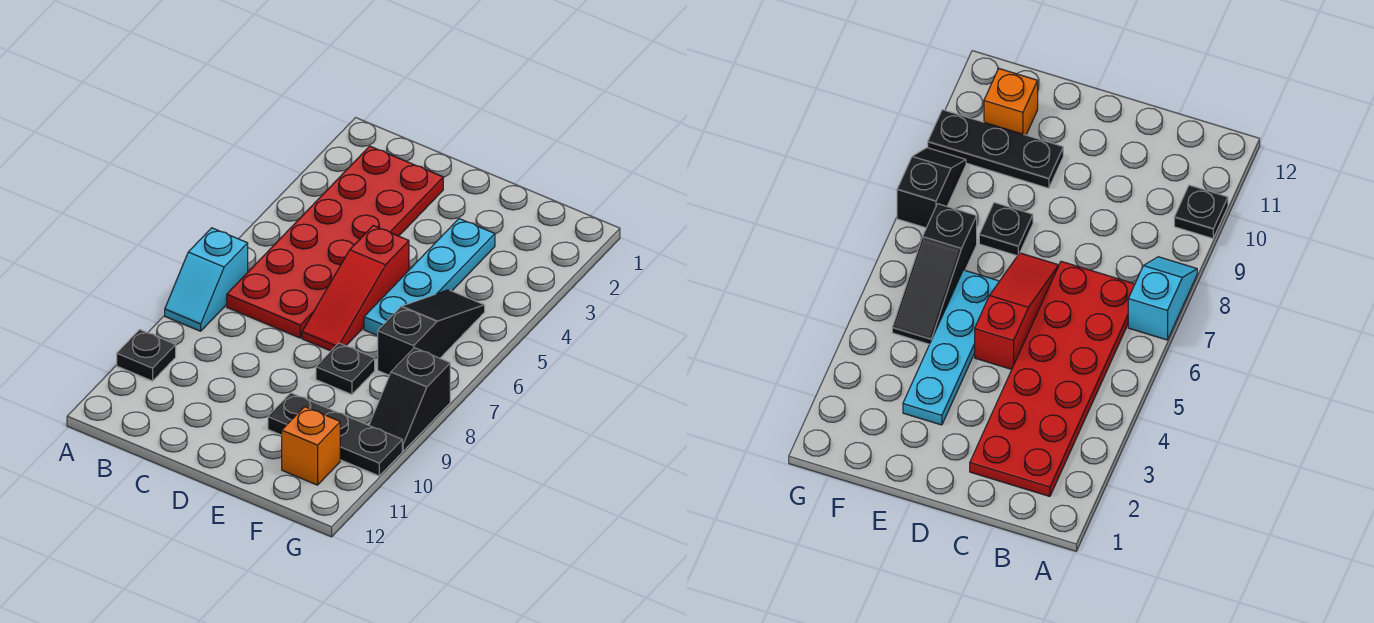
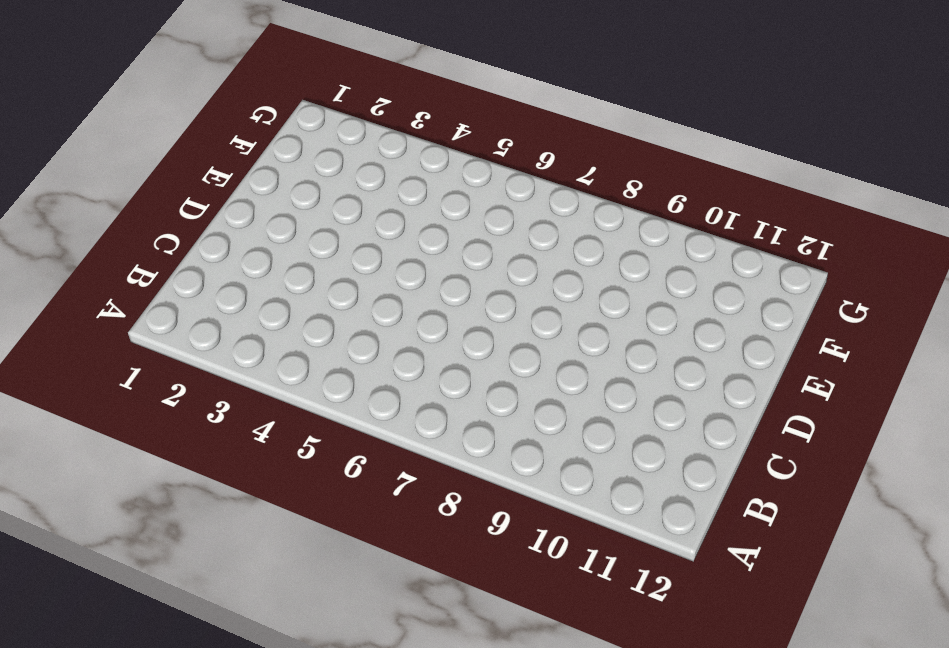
none -> cyan slope A7:A8 level 1 top 7
none -> black plate A10 level 1

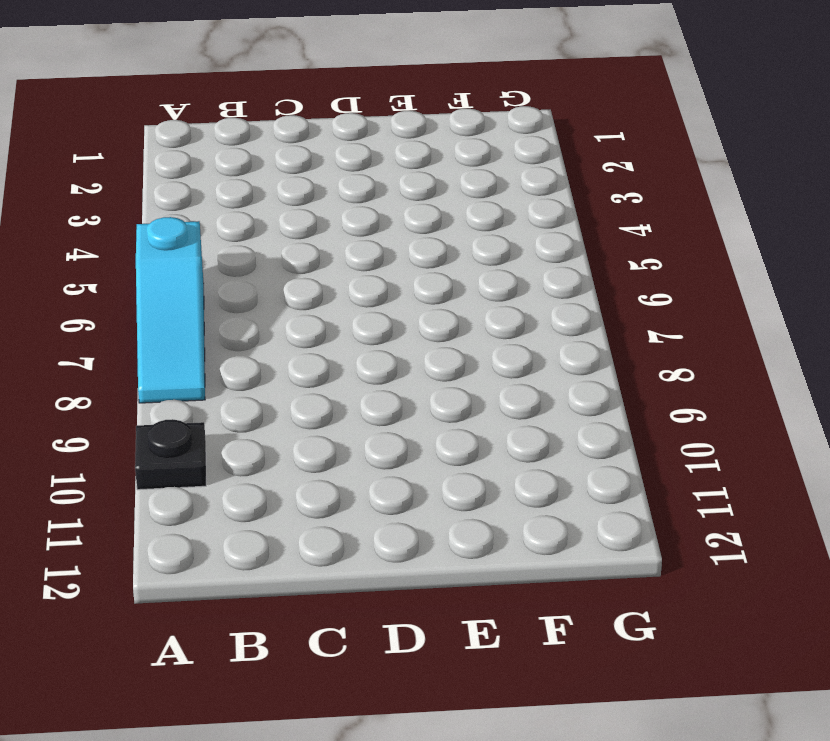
cyan slope A6:A8 level 1 top 6 -> cyan slope A7:A8 level 1 top 7
none -> red plate B2:C7 level 1
none -> red slope D5:D7 level 1 top 5

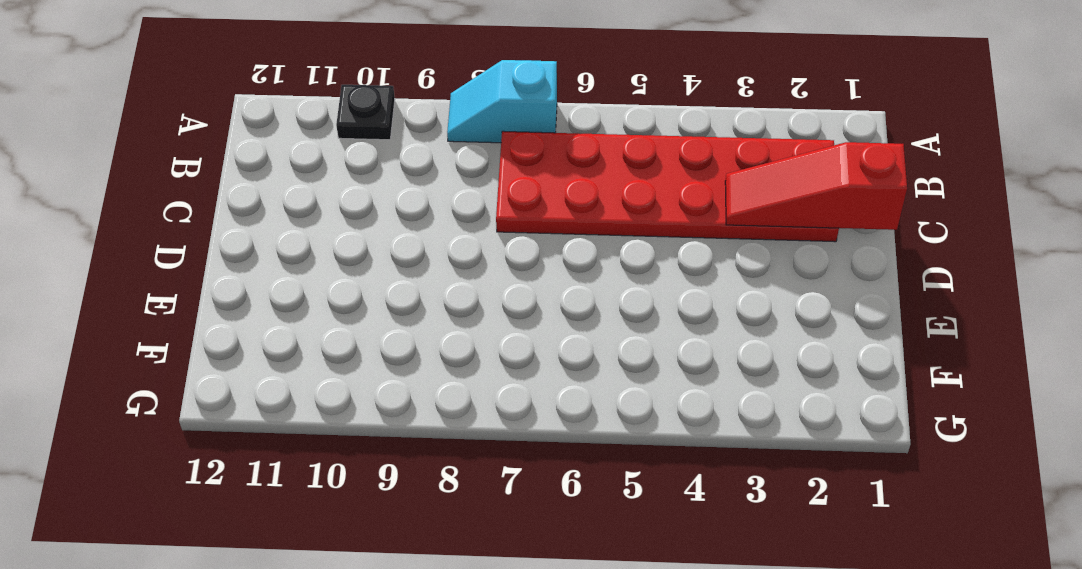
red slope C1:C3 level 2 top 1 -> red slope D5:D7 level 1 top 5
none -> cyan plate E3:E6 level 1
none -> black plate E8 level 1

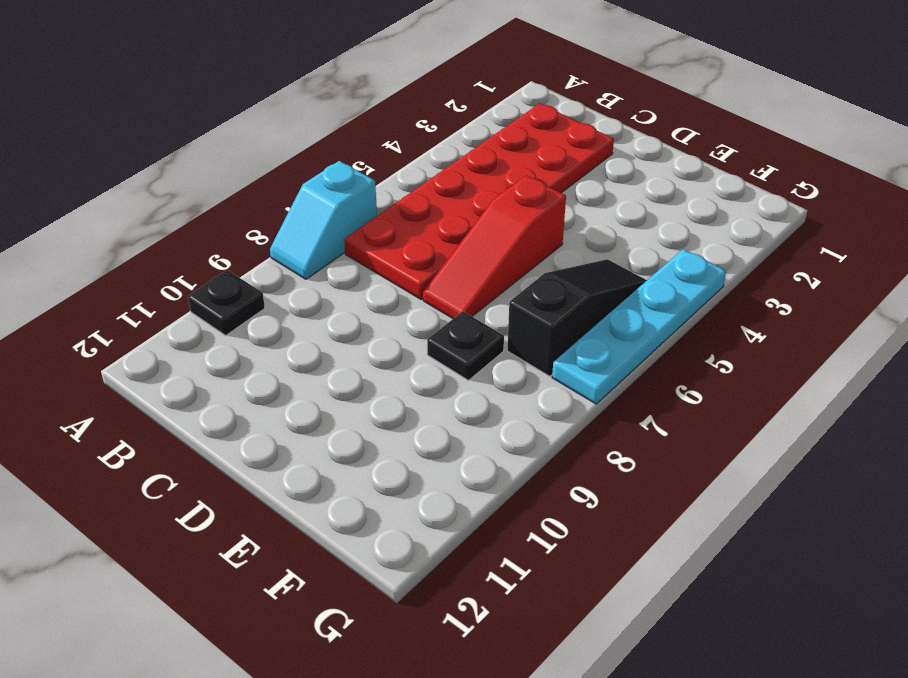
cyan plate G4:G7 level 1 -> cyan plate E3:E6 level 1
none -> black plate E10:G10 level 1
none -> orange brick F11 level 1

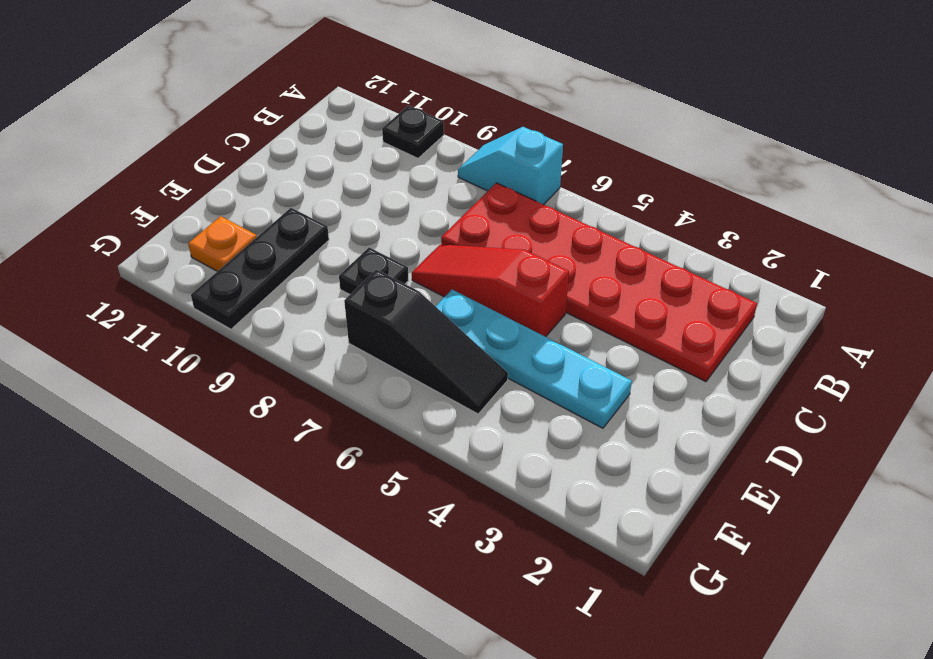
orange plate F11 level 1 -> orange brick F11 level 1
none -> black slope G8:G9 level 1 top 8

